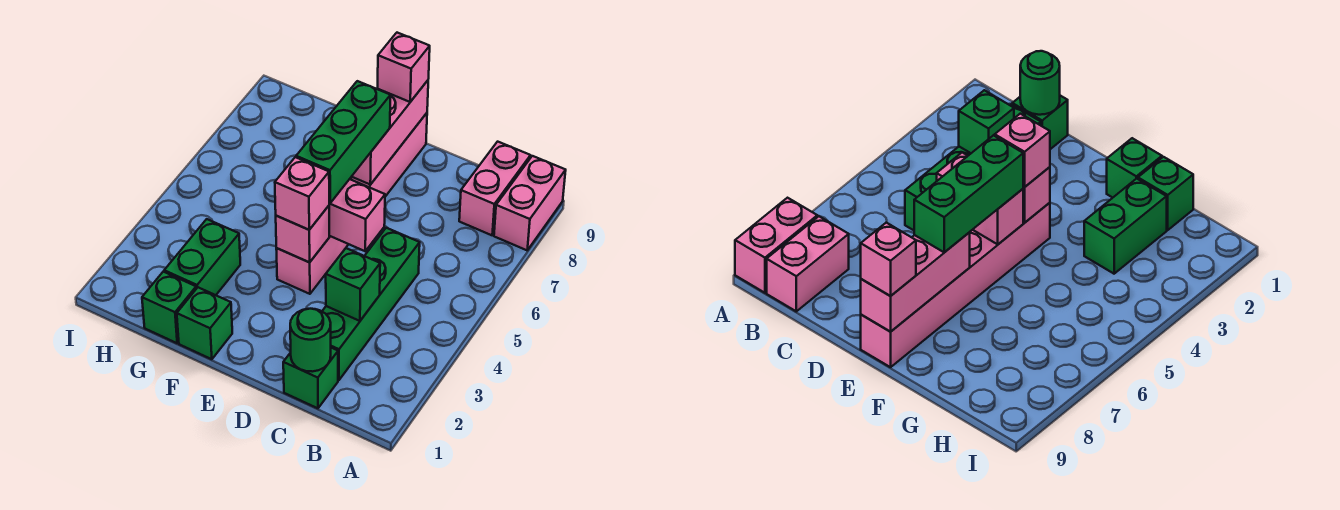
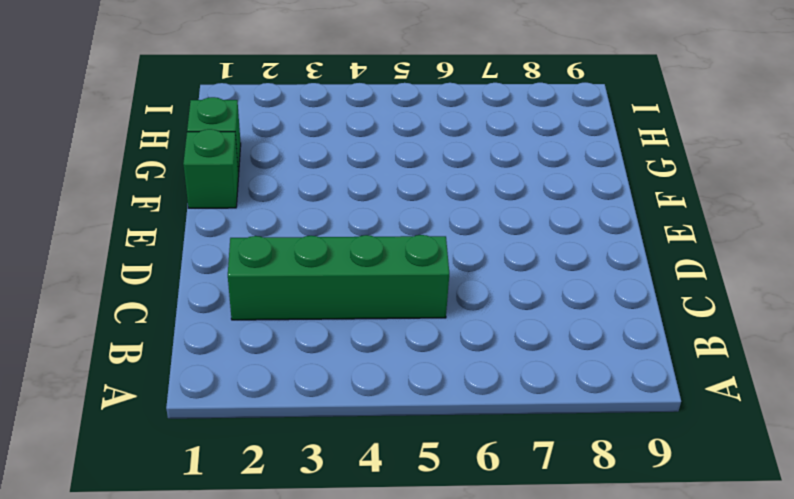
none -> pink brick A8:A9 level 1
none -> pink brick B8:B9 level 1
none -> green brick C1 level 1

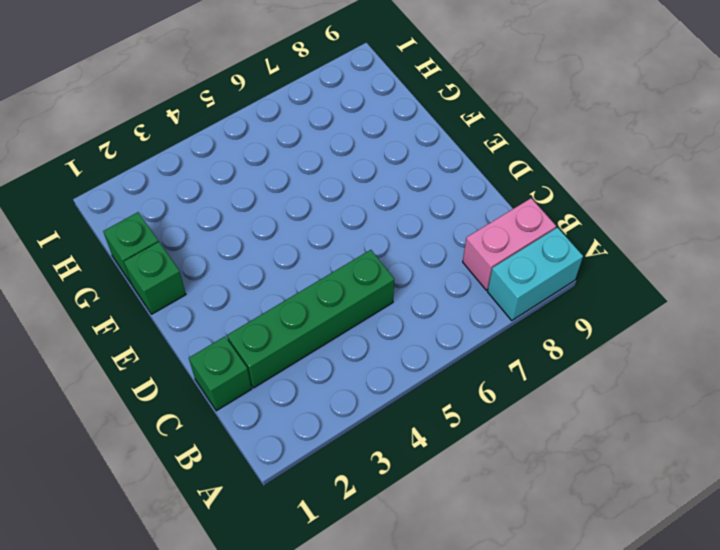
cyan brick A8:A9 level 1 -> pink brick A8:A9 level 1
none -> pink brick E4:E9 level 1
none -> green brick G2:G3 level 1
none -> green round brick C1 level 2

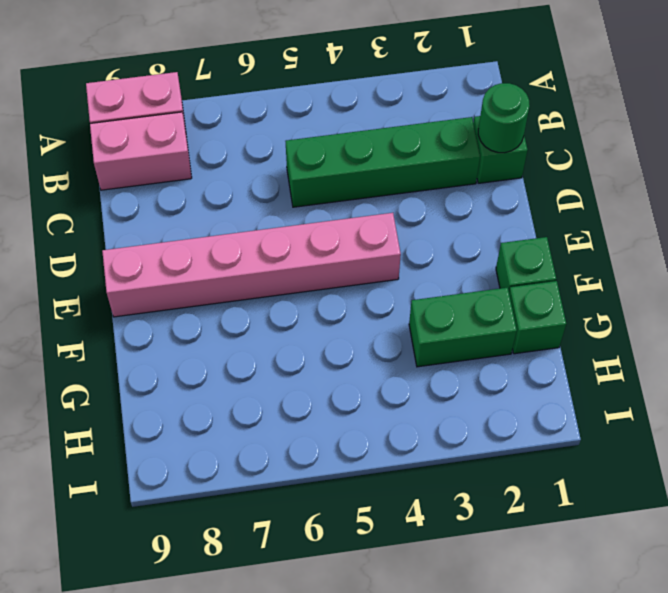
none -> green brick C3 level 2
none -> pink brick D5:E5 level 2
none -> pink brick E4 level 2

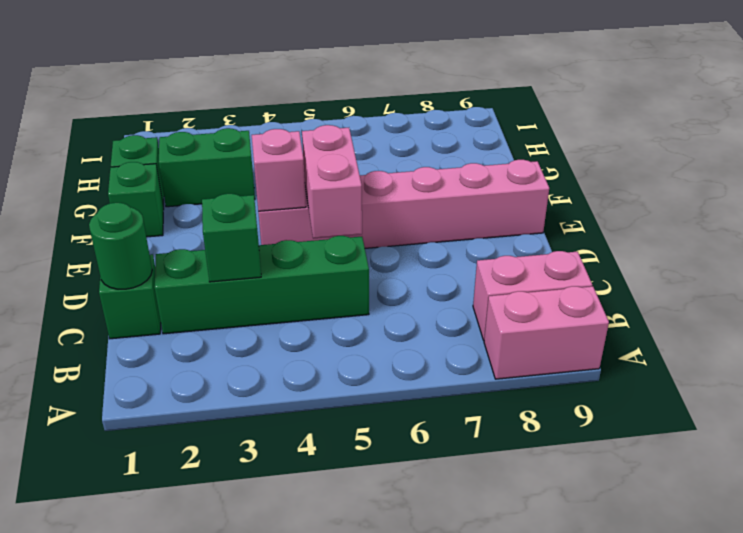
none -> pink brick E7:E9 level 2
none -> pink brick E4 level 3
none -> green brick E5:E7 level 3

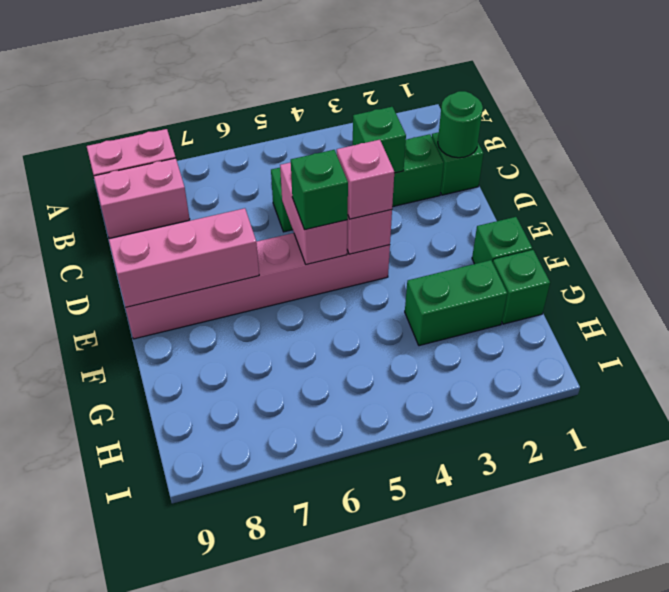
green brick E5 level 3 -> green brick E5:E7 level 3
none -> pink brick E9 level 3

